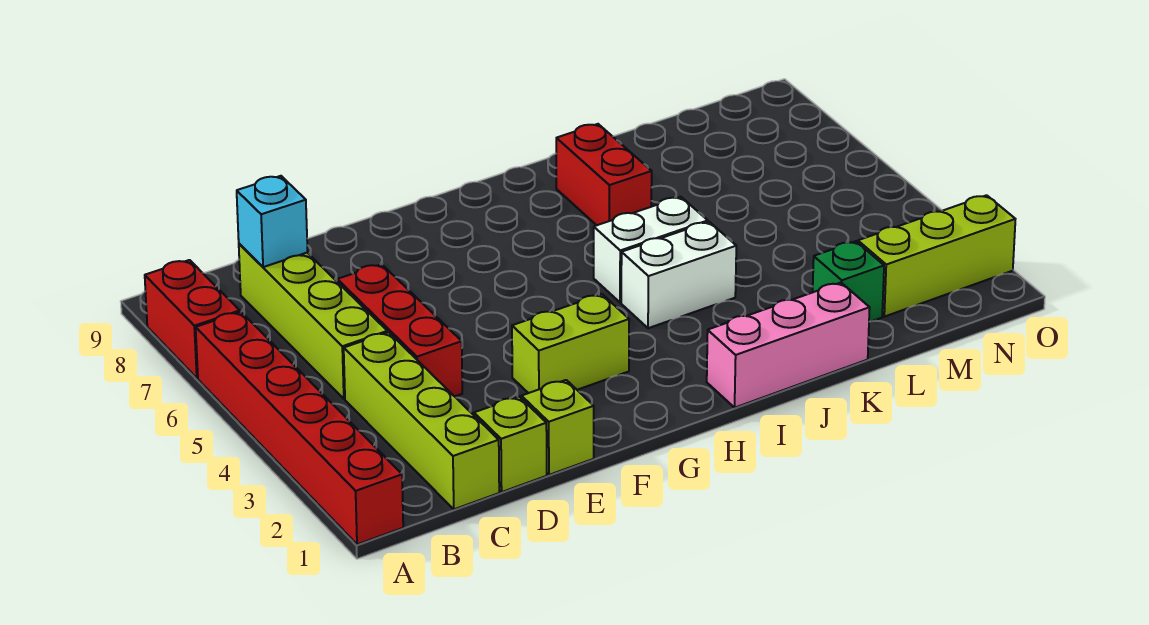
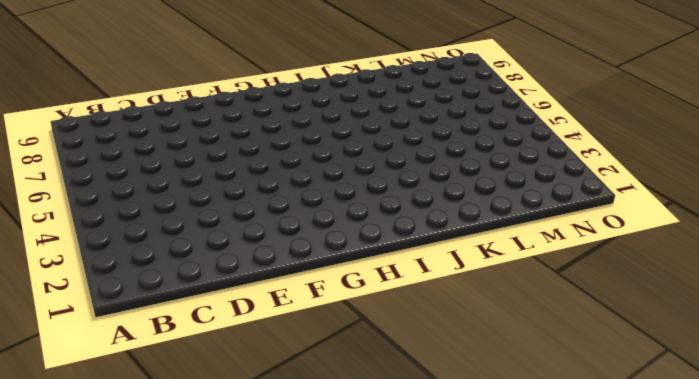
none -> red brick A1:A6 level 1
none -> red brick A7:A8 level 1
none -> lime brick C1:C4 level 1

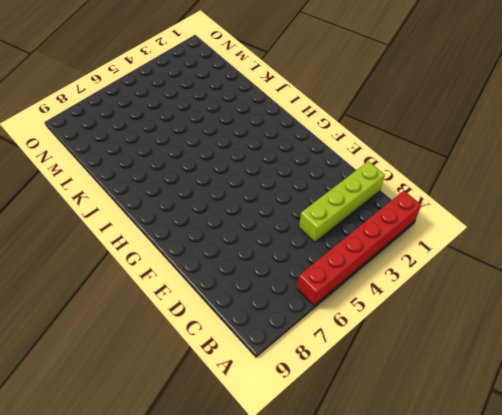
none -> red brick A7:A8 level 1
none -> lime brick C5:C8 level 1
none -> lime brick D1 level 1

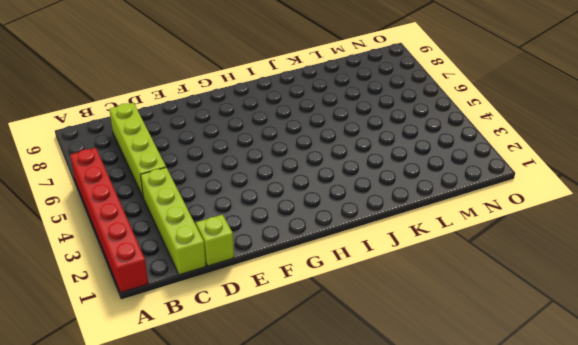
none -> red brick A7:A8 level 1
none -> red brick D4:D6 level 1
none -> lime brick E1 level 1

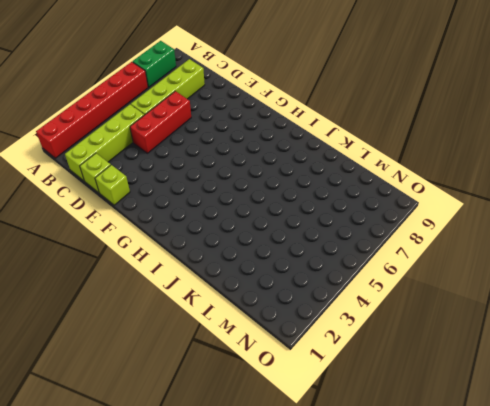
green brick A7:A8 level 1 -> red brick A7:A8 level 1
none -> lime brick F3:G3 level 1
none -> pink brick I1:K1 level 1
none -> white brick I4:J4 level 1

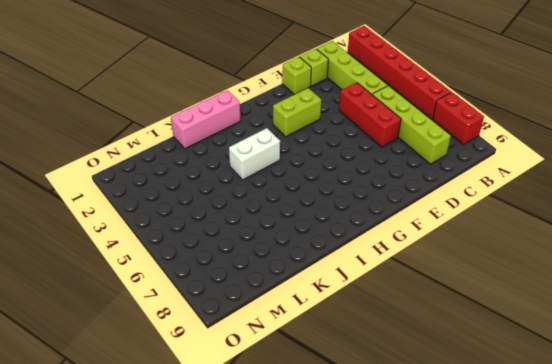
none -> white brick I5:J5 level 1
none -> red brick J7:J8 level 1
none -> green brick L2 level 1

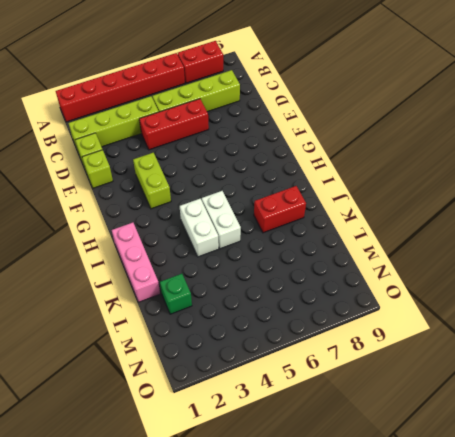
none -> lime brick M2:O2 level 1
none -> cyan brick C8 level 2

